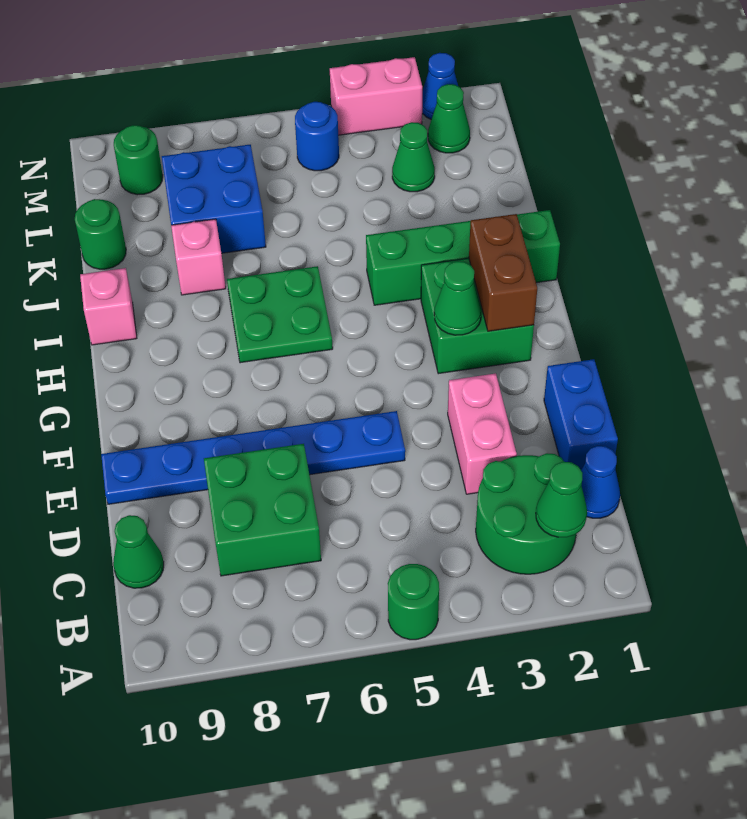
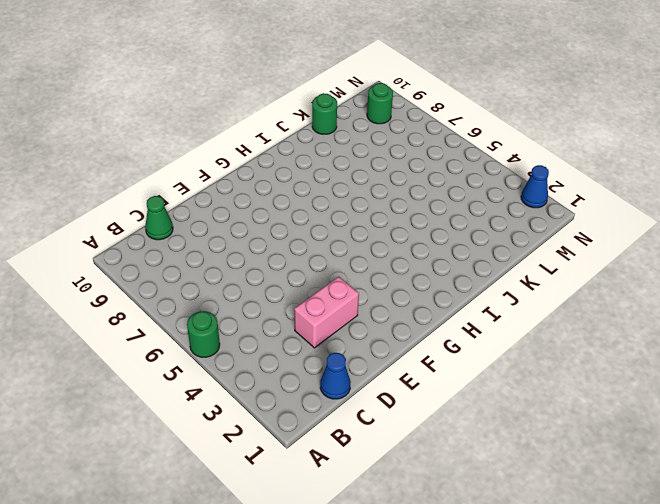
none -> green round brick B2:C3 level 1
none -> green brick C7:D8 level 1
none -> blue brick D1:E1 level 1

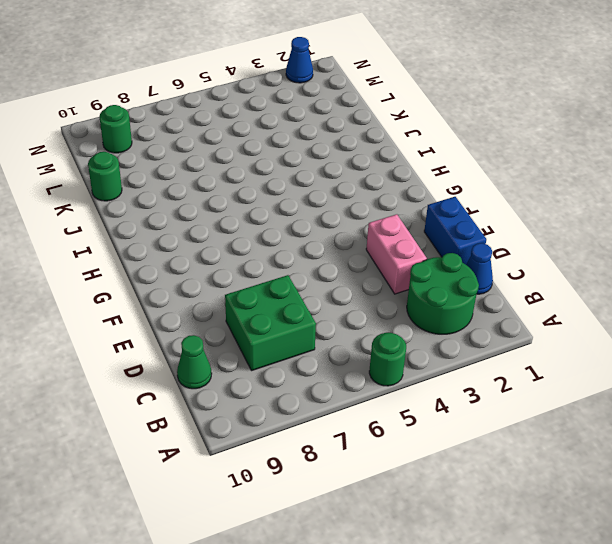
none -> blue plate E5:E10 level 1
none -> green brick G2:H3 level 1
none -> green plate H6:I7 level 1

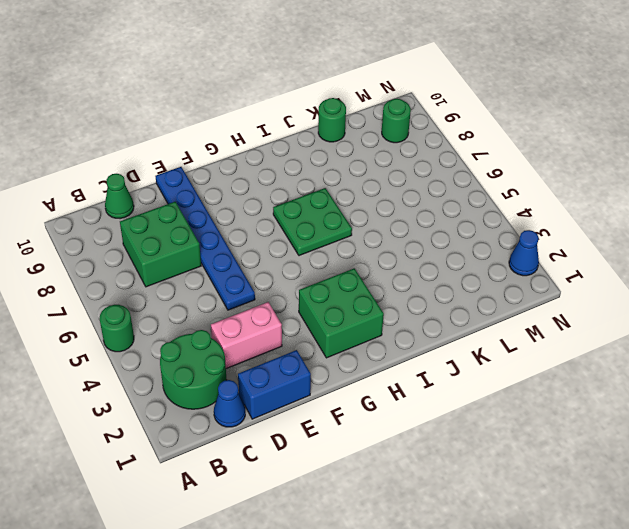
none -> green brick I1:I4 level 1
none -> pink brick I10 level 1
none -> pink brick J8 level 1

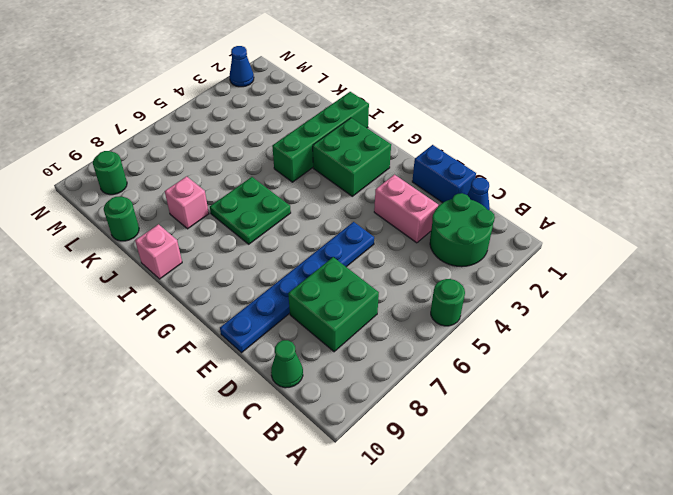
none -> blue brick K7:L8 level 1
none -> green cone L3 level 1
none -> green cone M2 level 1

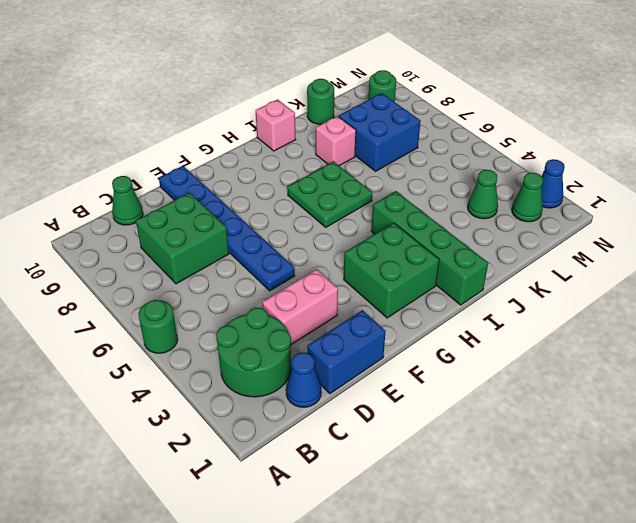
none -> blue round brick M5 level 1
none -> pink brick N3:N4 level 1
none -> green cone B2 level 2

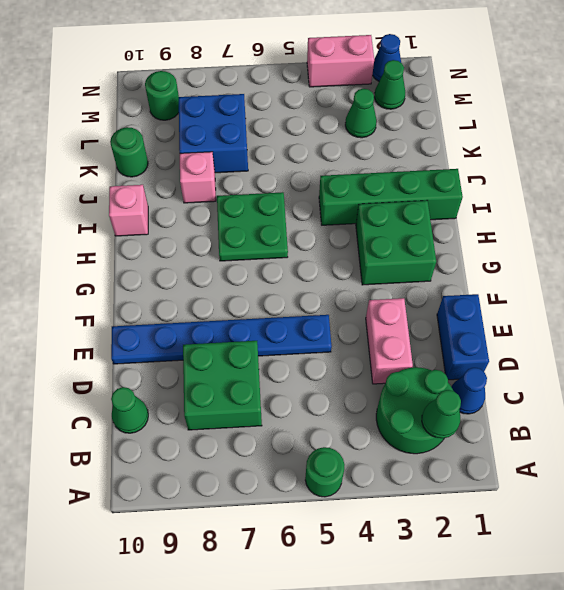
none -> blue round brick M5 level 1
none -> brown brick G2:H2 level 2
none -> green cone G3 level 2

